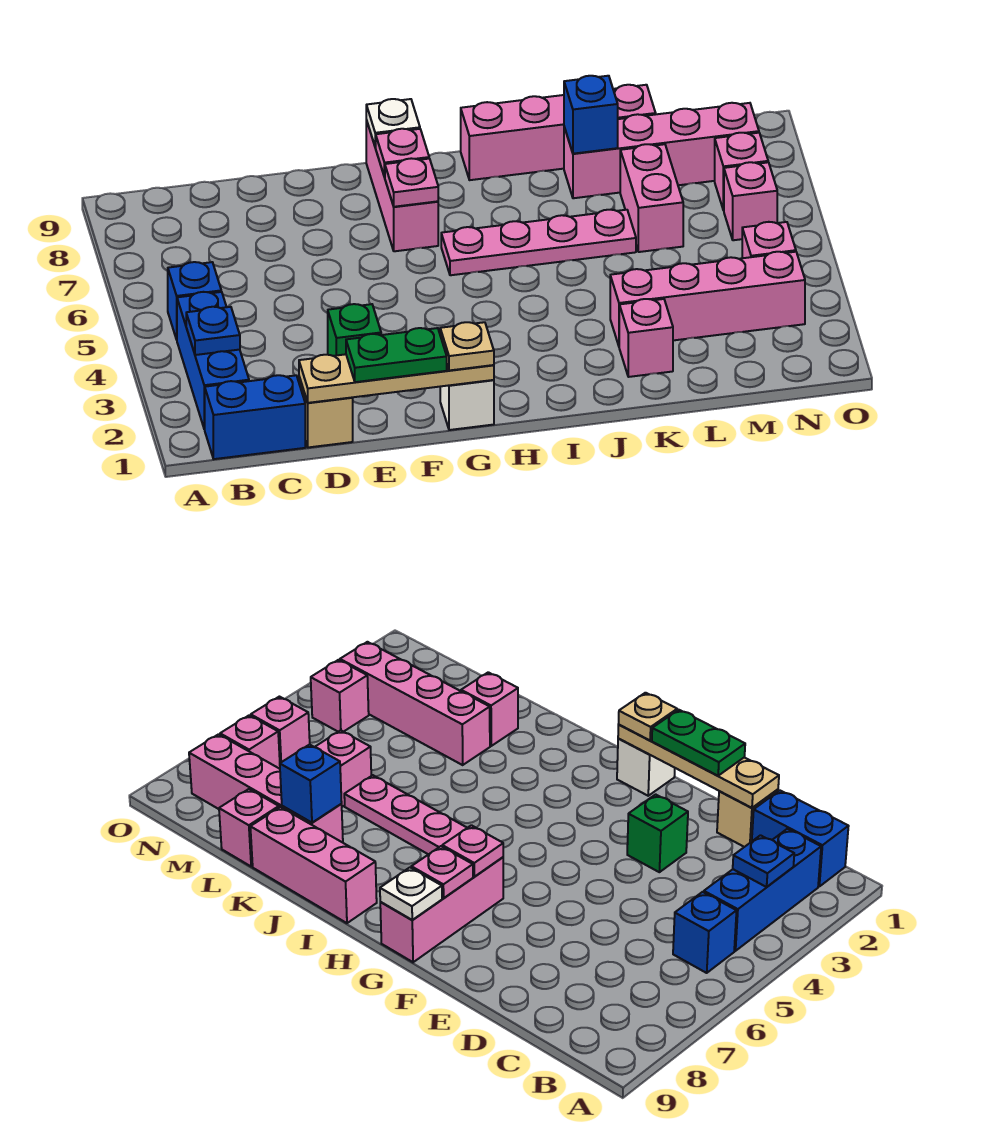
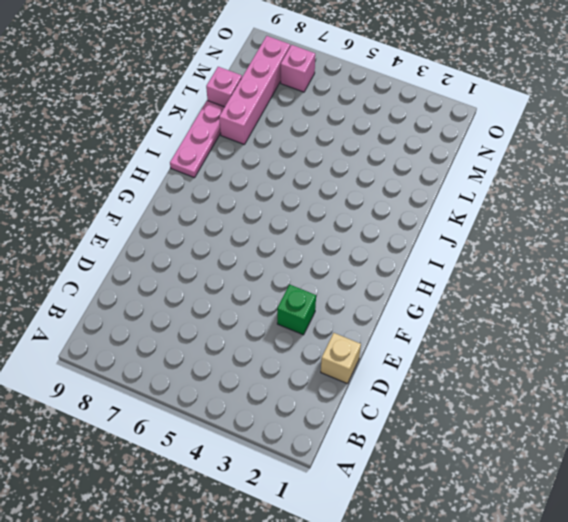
pink plate I9:K9 level 1 -> pink brick I9:K9 level 1
none -> blue brick B1:C1 level 1
none -> blue brick B2:B4 level 1
none -> blue brick B5 level 1

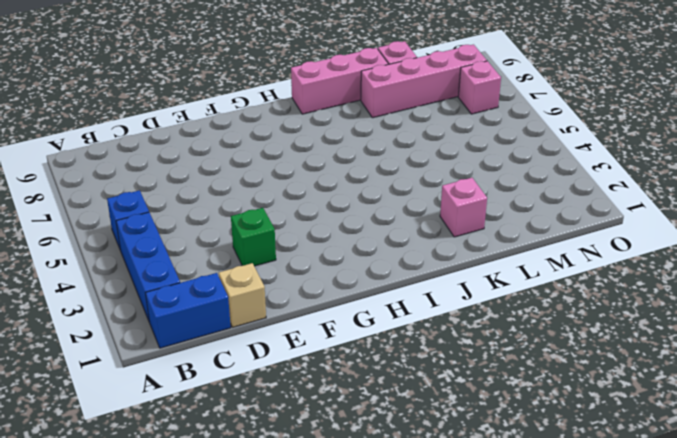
none -> white brick G1 level 1
none -> pink brick G7:G9 level 1
none -> pink plate H6:K6 level 1

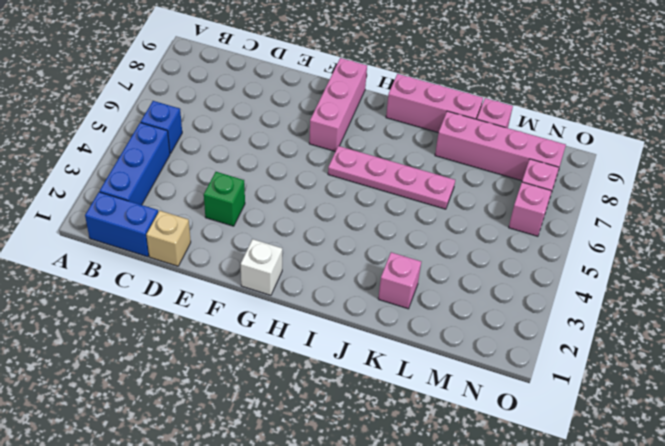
none -> pink brick K3:N3 level 1
none -> pink brick L6:L7 level 1
none -> pink brick N4 level 1

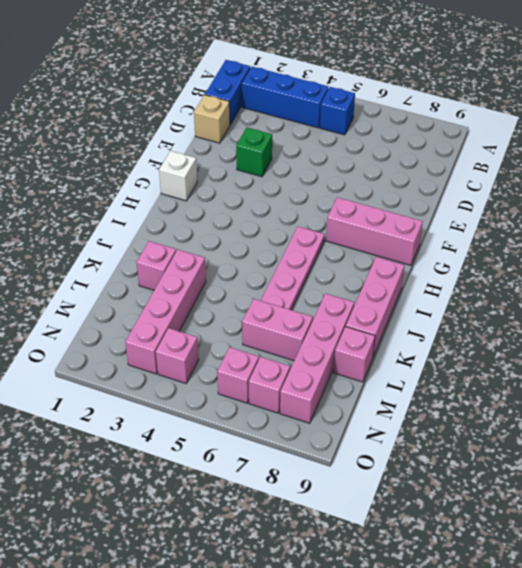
none -> blue plate B3 level 2
none -> tan plate D1:G1 level 2
none -> pink plate G7 level 2

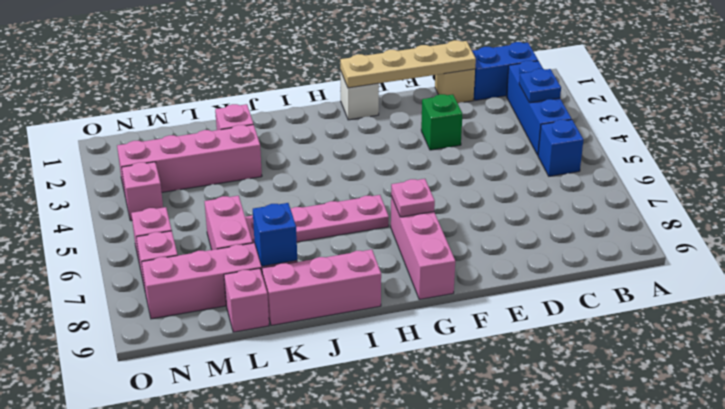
none -> pink plate G8 level 2
none -> white plate G9 level 2
none -> green plate E1:F1 level 3

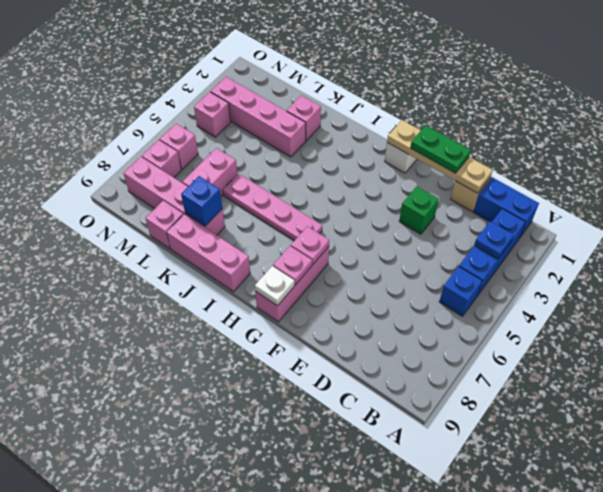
none -> tan plate G1 level 3

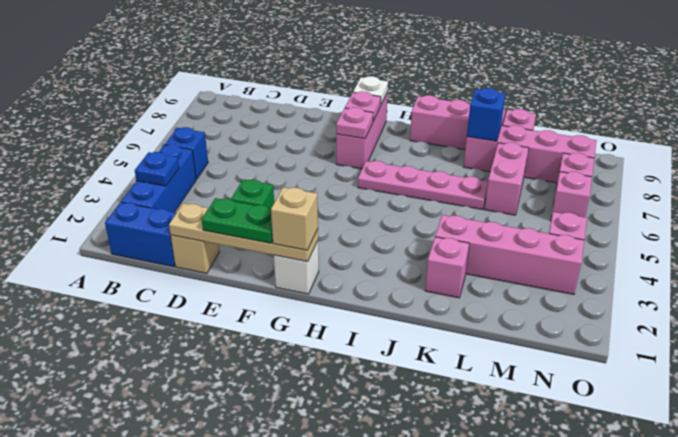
tan brick G1 level 3 -> tan plate G1 level 3

